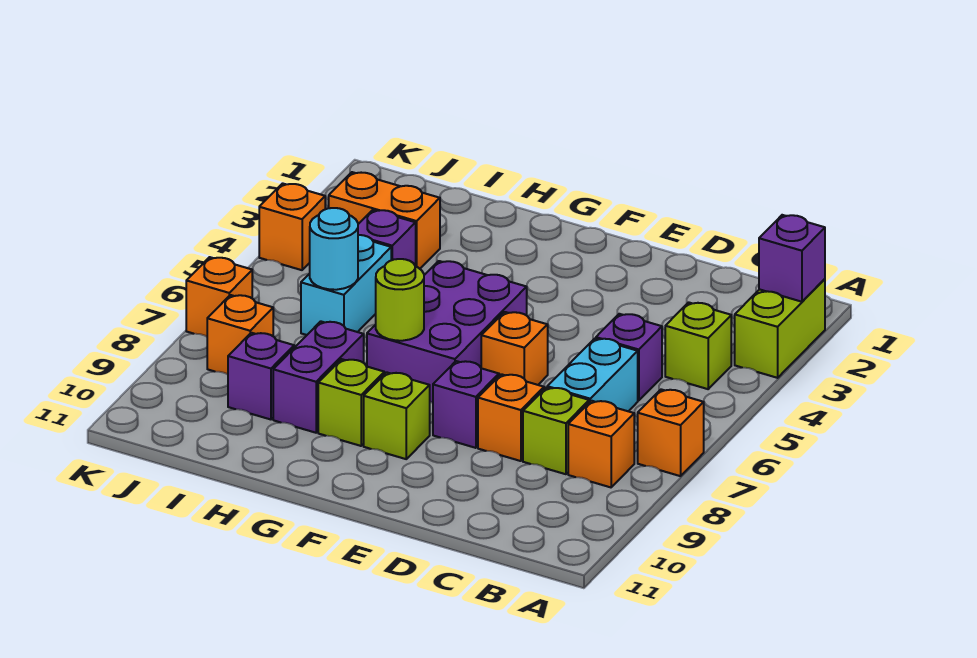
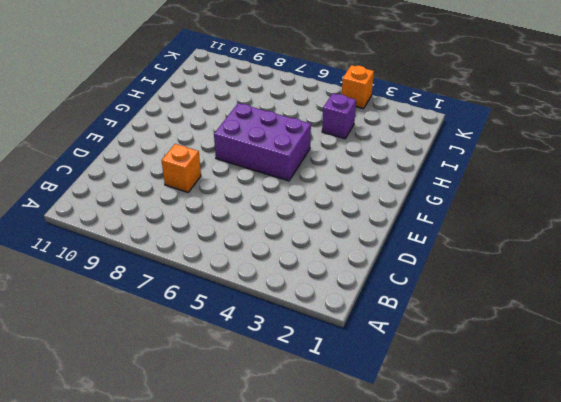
none -> lime brick A2:A3 level 1
none -> orange brick A7 level 1
none -> lime brick B4 level 1

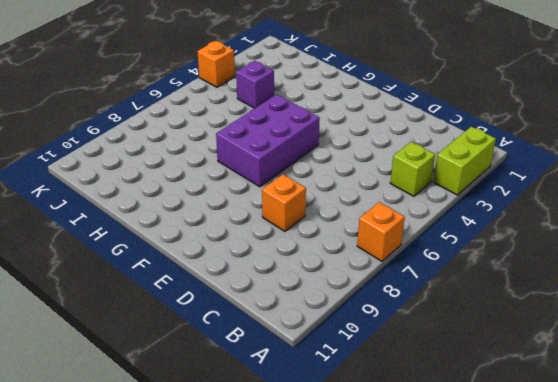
none -> orange brick B8 level 1
none -> purple brick C5 level 1
none -> cyan brick C6:C7 level 1

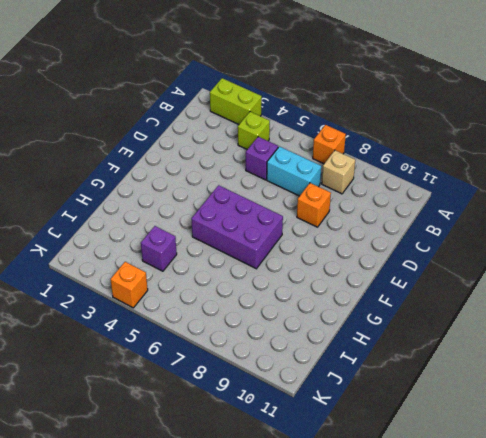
tan brick B8 level 1 -> orange brick B8 level 1
none -> lime brick C8 level 1
none -> orange brick E6 level 1
none -> purple brick E8 level 1

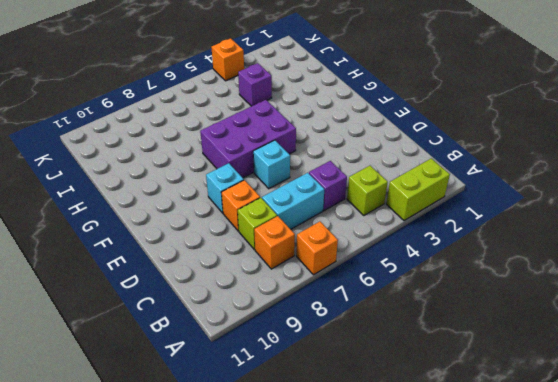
cyan brick E6 level 1 -> orange brick E6 level 1
cyan brick E8 level 1 -> purple brick E8 level 1
none -> lime brick F9 level 1
none -> lime brick G9 level 1
none -> purple brick H8:H9 level 1

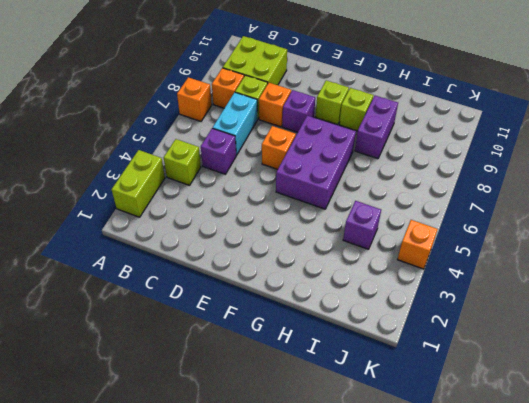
lime brick B9:C10 level 1 -> none
none -> orange brick I3:J3 level 1
none -> cyan brick I5:I6 level 1
none -> purple brick I9 level 1

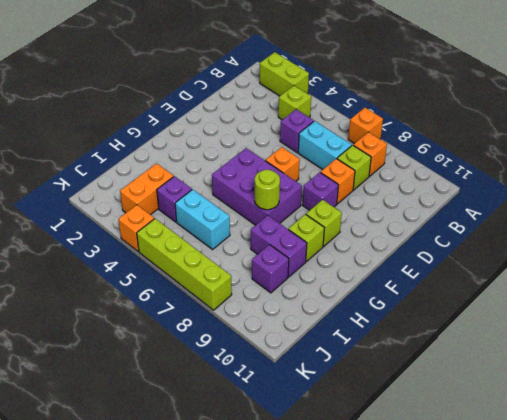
lime brick K5:K8 level 1 -> orange brick K7 level 1
none -> orange brick J8 level 1
none -> purple brick A2 level 2
none -> cyan round brick I6 level 2

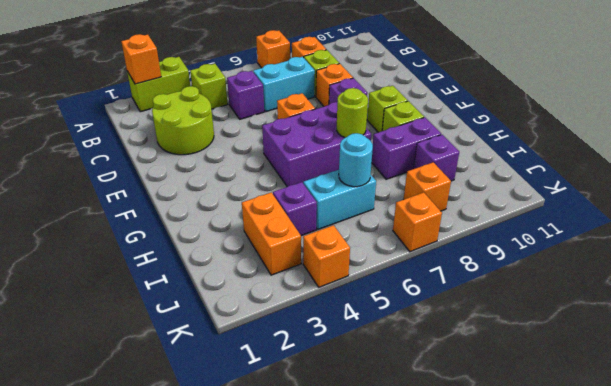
orange brick A2 level 2 -> purple brick A2 level 2
lime round brick C2:D3 level 1 -> none

